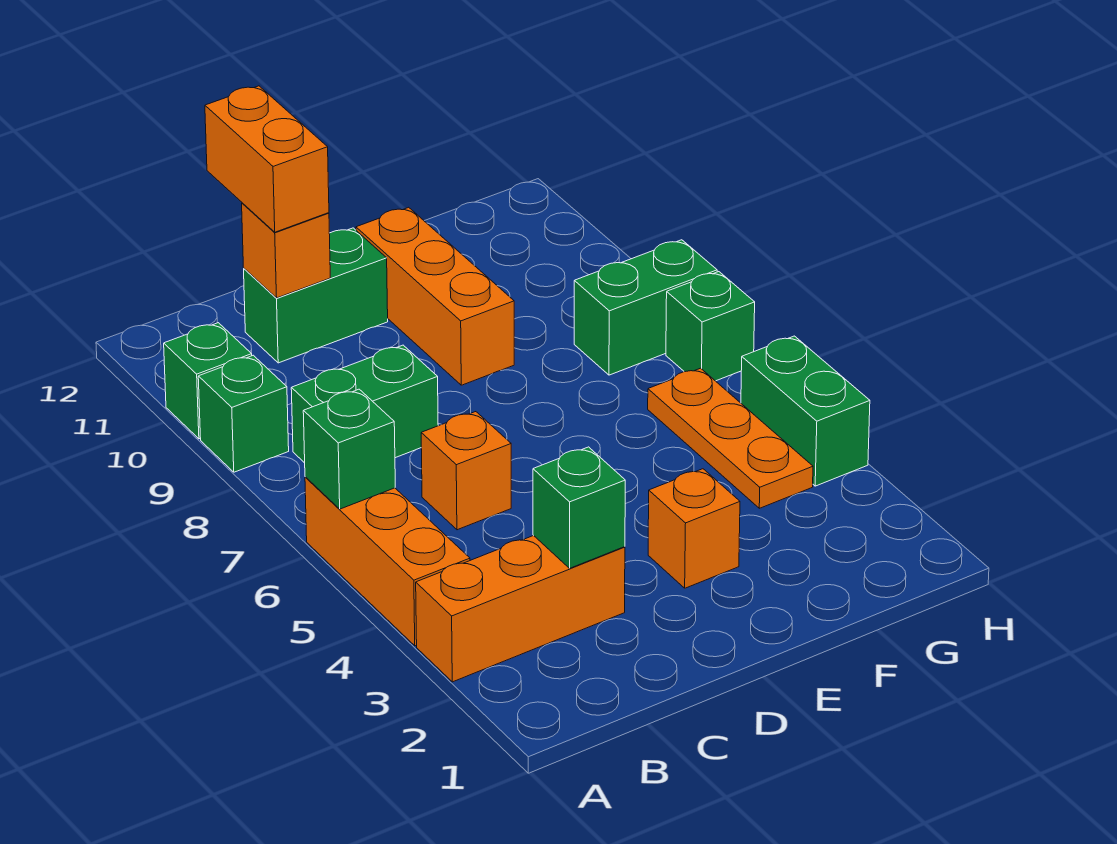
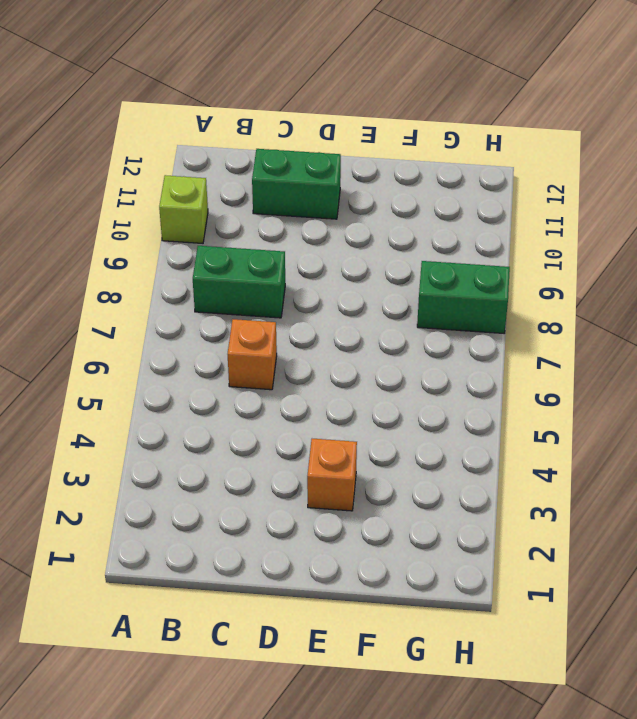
lime brick A10 level 1 -> green brick A10 level 1
none -> orange brick A3:C3 level 1
none -> orange brick A4:A6 level 1
none -> green brick A9 level 1

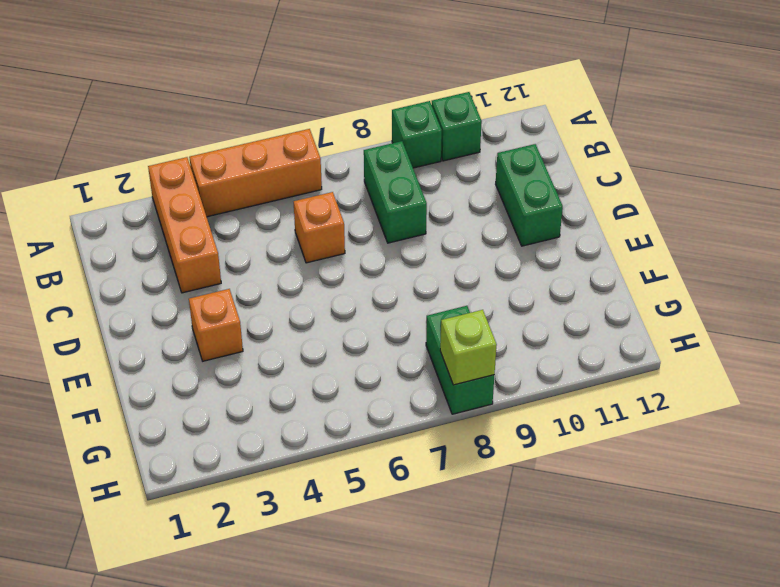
lime brick H8 level 2 -> none
none -> orange brick E9:E11 level 1
none -> orange plate G4:G6 level 1
none -> green brick H4:H5 level 1

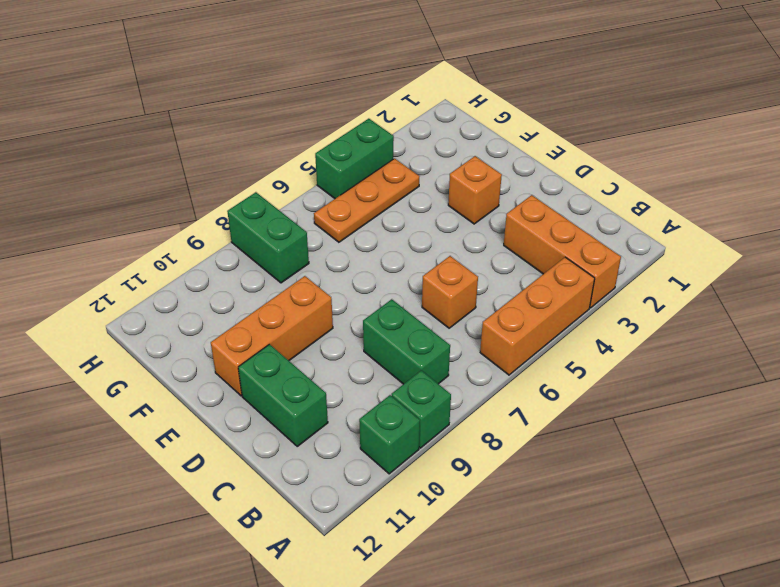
none -> green brick H7 level 1
none -> green brick A6 level 2
none -> green brick C3 level 2

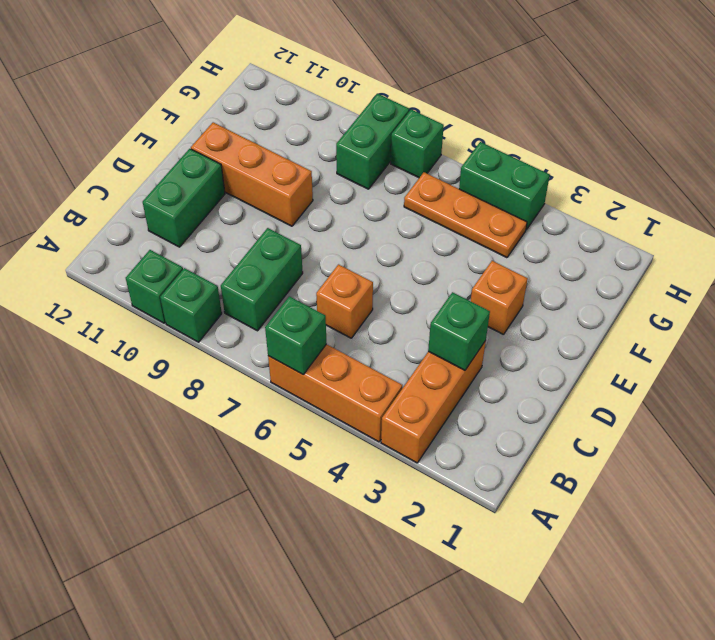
none -> orange brick C11 level 2
none -> orange brick C11:C12 level 3

